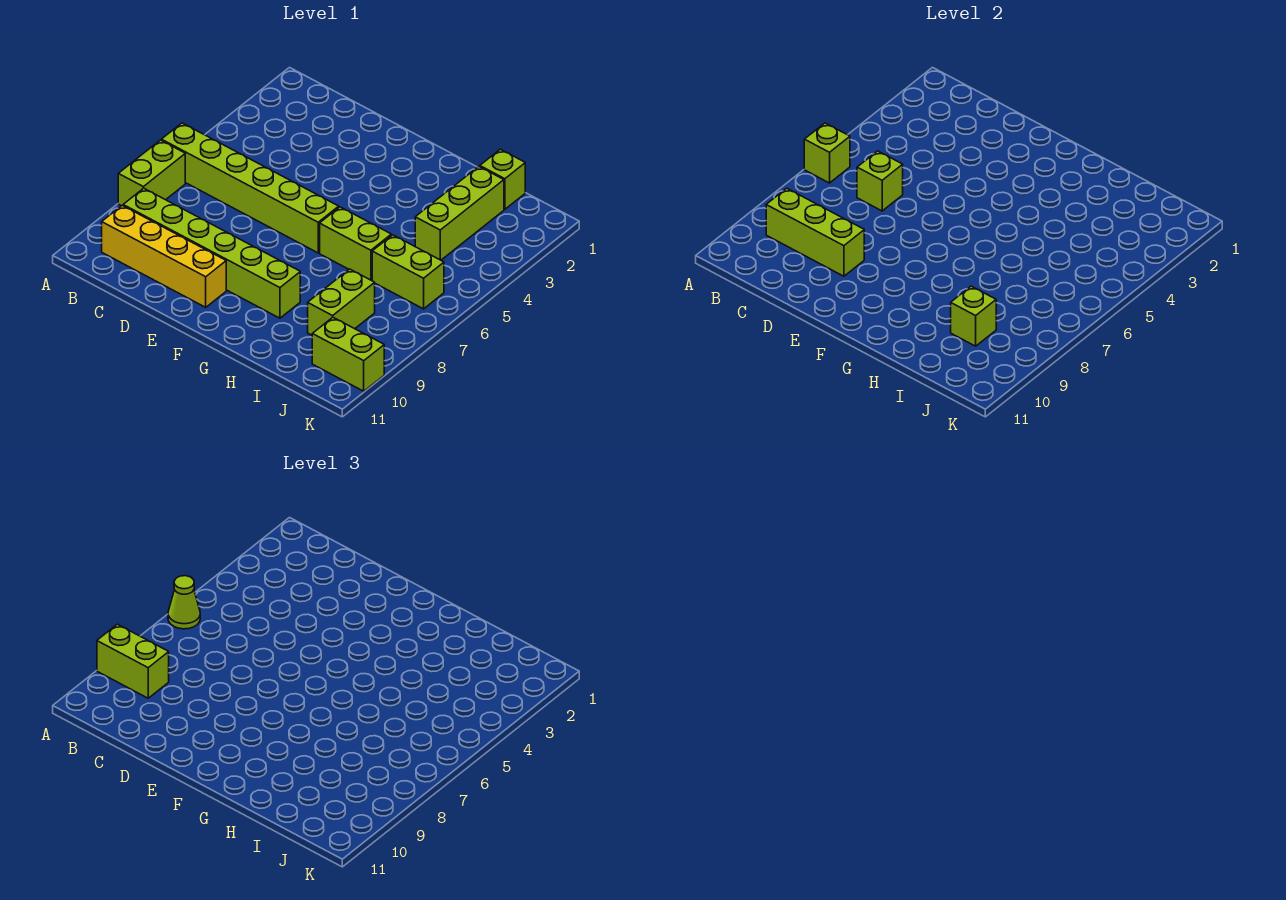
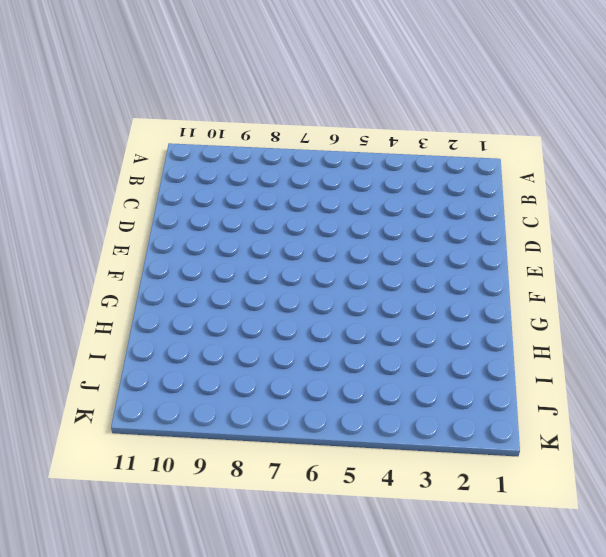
none -> lime brick A6:F6 level 1
none -> lime brick A7:A8 level 1
none -> lime brick B9:G9 level 1

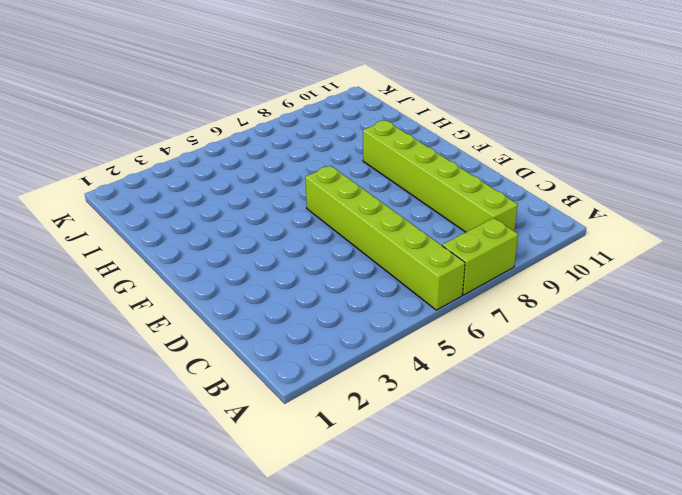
none -> yellow brick B10:E10 level 1
none -> lime brick G6:H6 level 1
none -> lime brick I1 level 1

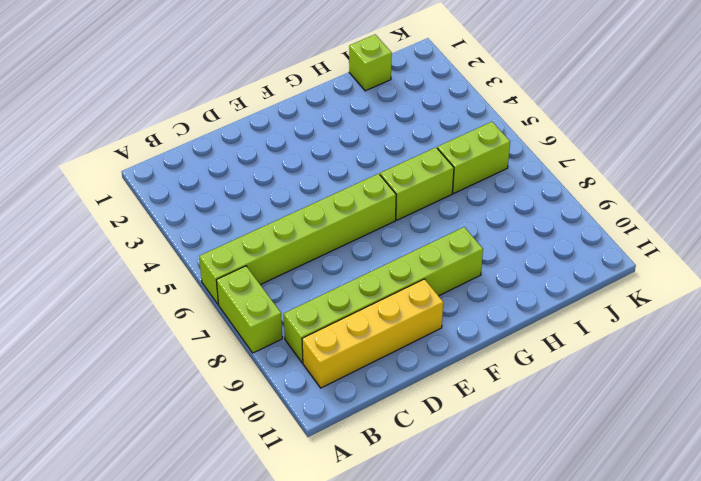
none -> lime brick I2:I4 level 1
none -> lime brick I8:I9 level 1
none -> lime brick J10:K10 level 1

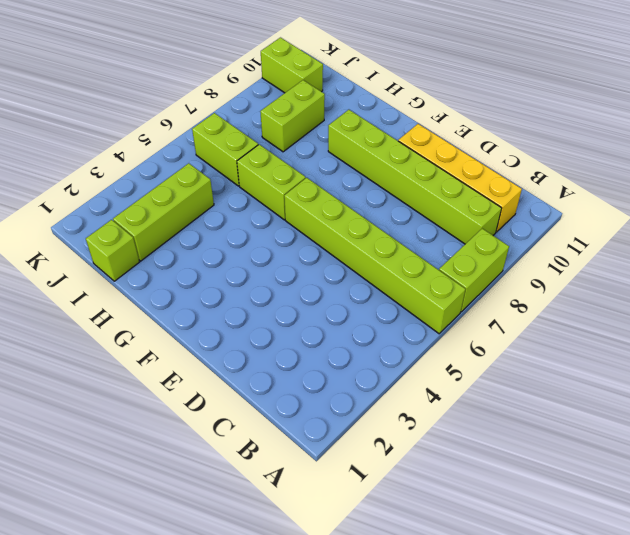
none -> lime brick A6 level 2
none -> lime brick B9:D9 level 2
none -> lime brick C6 level 2

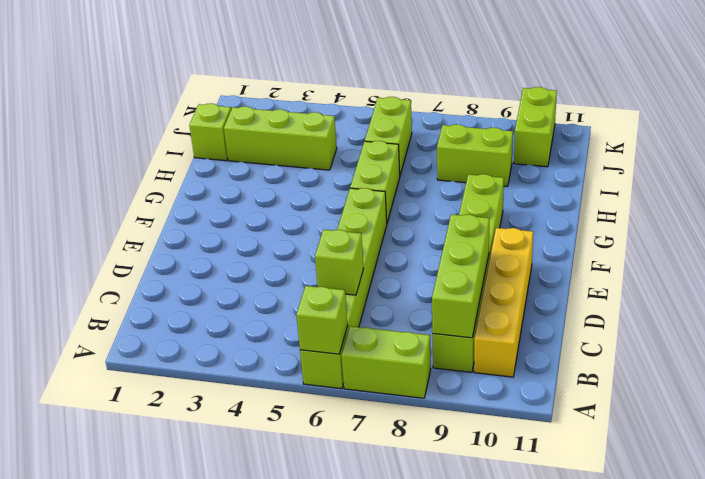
none -> lime brick I9 level 2
none -> lime cone A6 level 3
none -> lime brick A9:B9 level 3

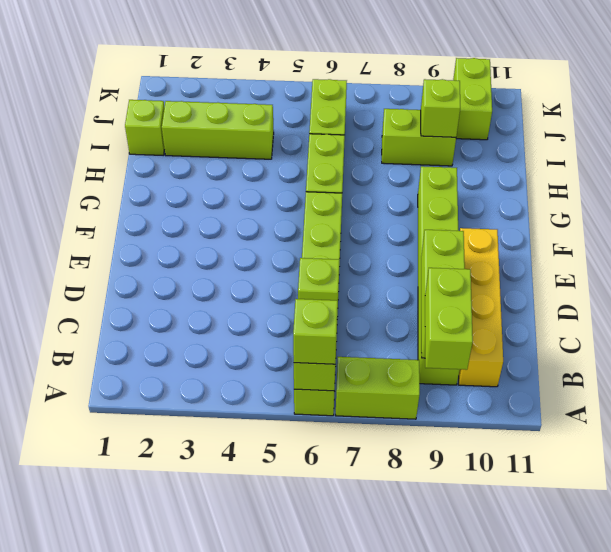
lime brick A6 level 3 -> lime cone A6 level 3

